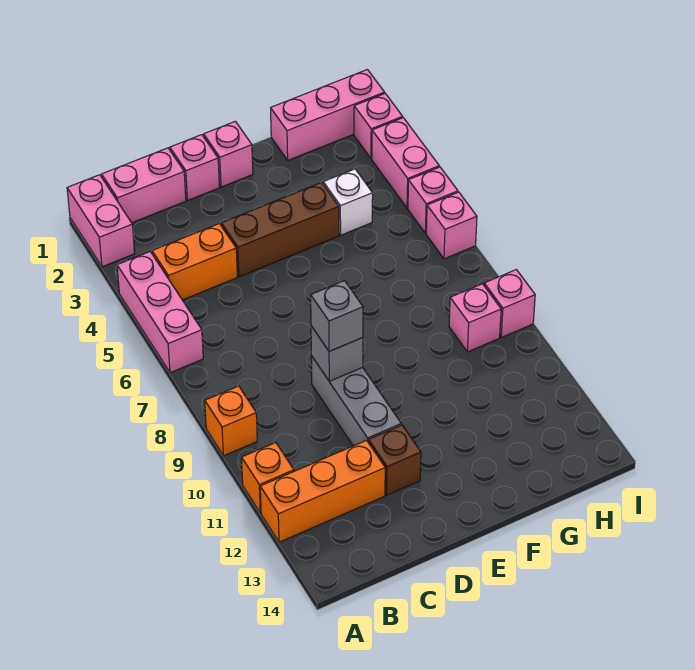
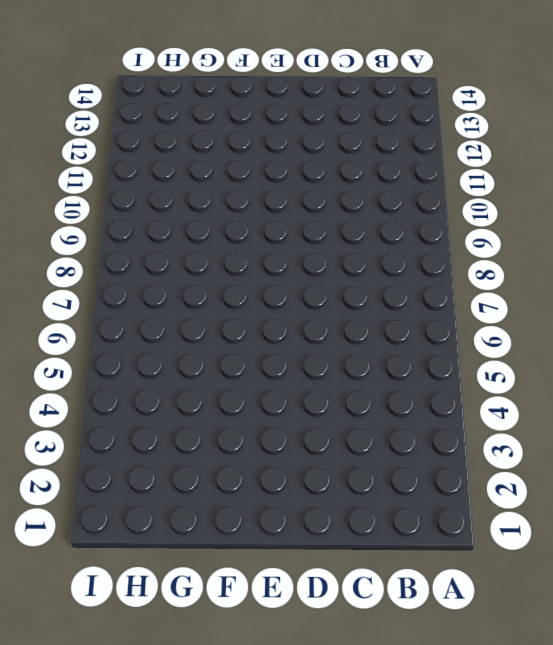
none -> pink brick A1:A2 level 1
none -> pink brick A4:A6 level 1
none -> orange brick A9 level 1

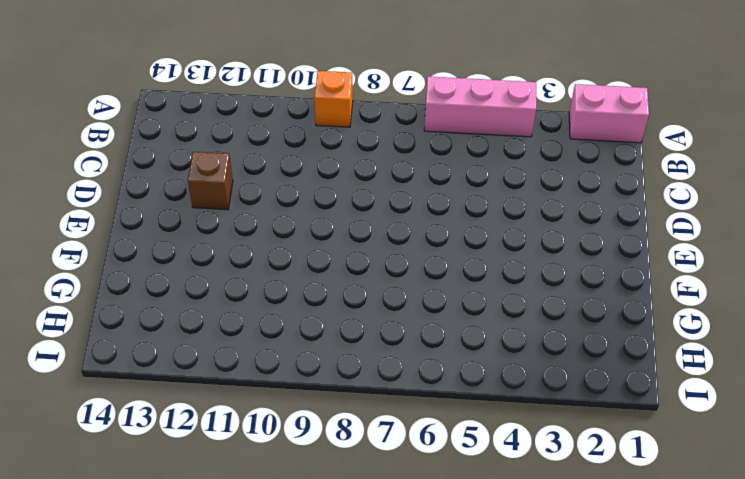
none -> orange brick A11 level 1
none -> orange brick A12:C12 level 1
none -> pink brick B1:C1 level 1

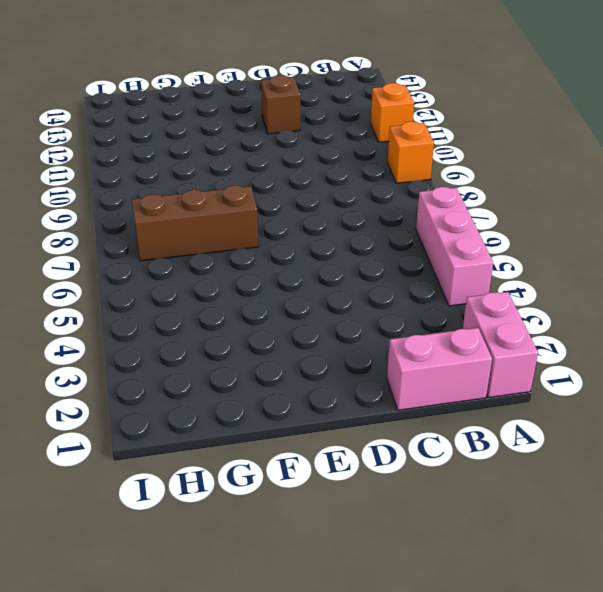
brown brick F7:H7 level 1 -> brown brick D4:F4 level 1
none -> orange brick A12:C12 level 1
none -> orange brick B4:C4 level 1
none -> pink brick D1 level 1

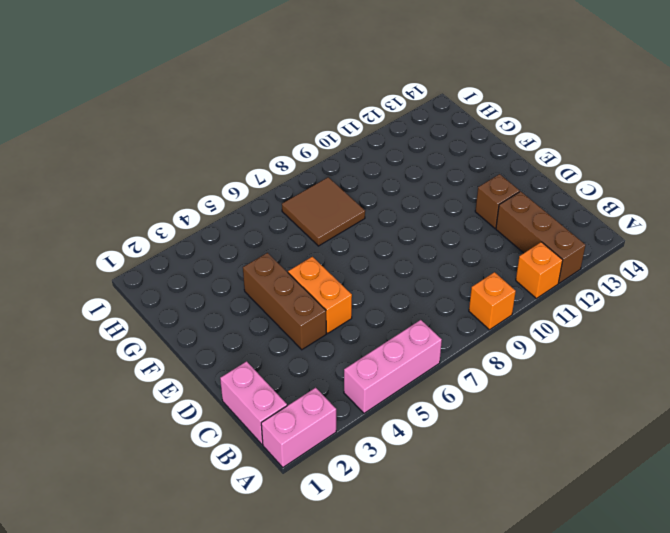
brown brick A12:C12 level 1 -> orange brick A12:C12 level 1
orange brick D5:E5 level 1 -> orange brick B4:C4 level 1
brown tile G7:H8 level 1 -> none
none -> pink brick D1 level 1
none -> grey brick D9:D11 level 1
none -> pink brick E1 level 1

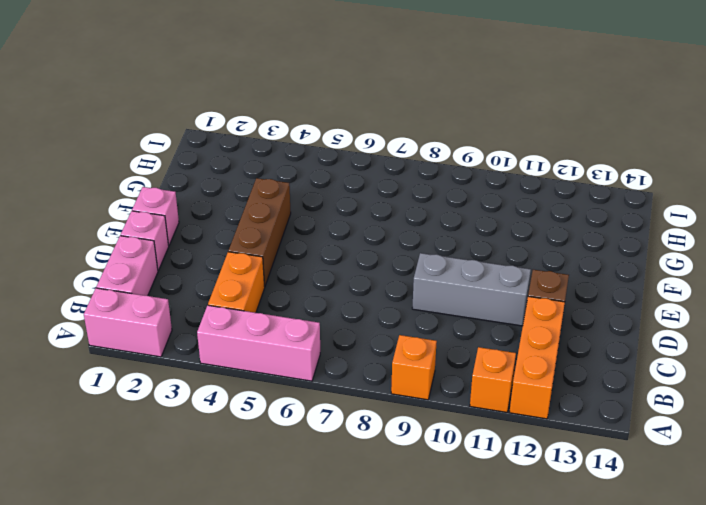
none -> pink brick G1:I1 level 1
none -> white brick G4 level 1
none -> pink brick H9 level 1

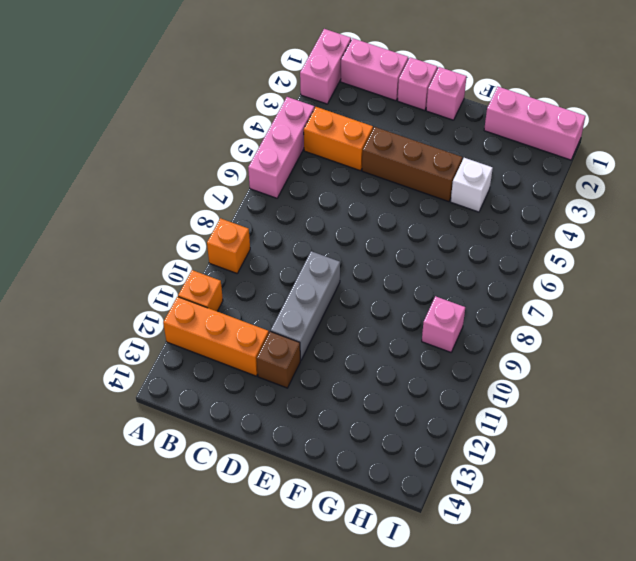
none -> pink brick I2 level 1
none -> pink brick I3:I4 level 1
none -> pink brick I5 level 1

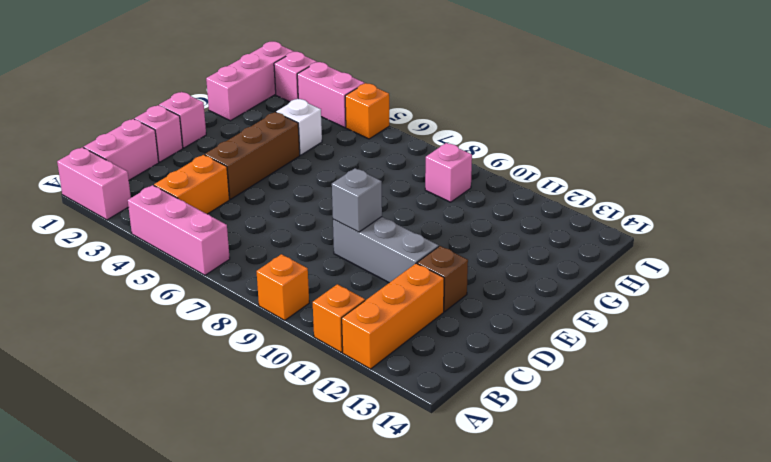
orange brick I5 level 1 -> pink brick I5 level 1
none -> pink brick I6 level 1
none -> pink brick I9 level 1
none -> grey brick D9 level 3

